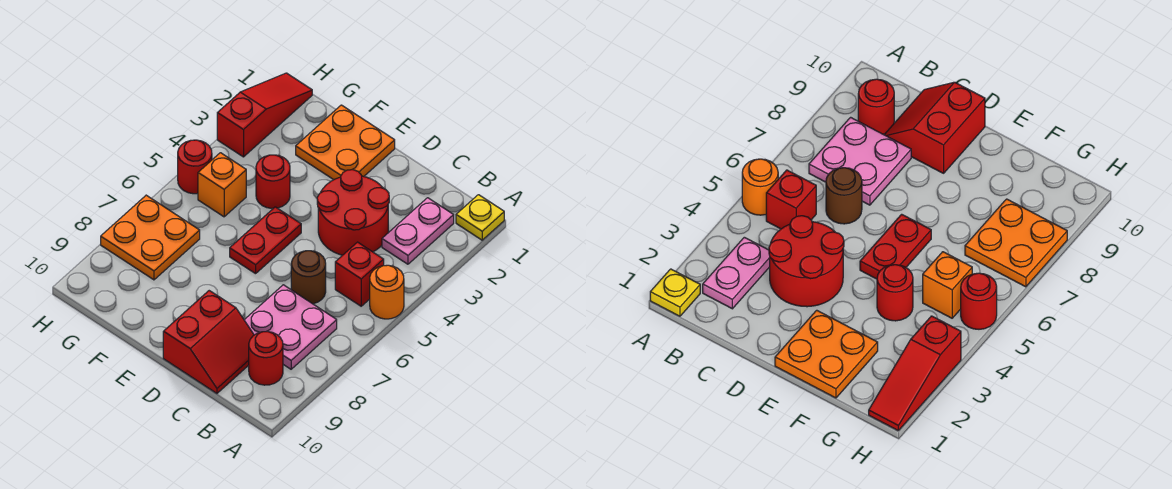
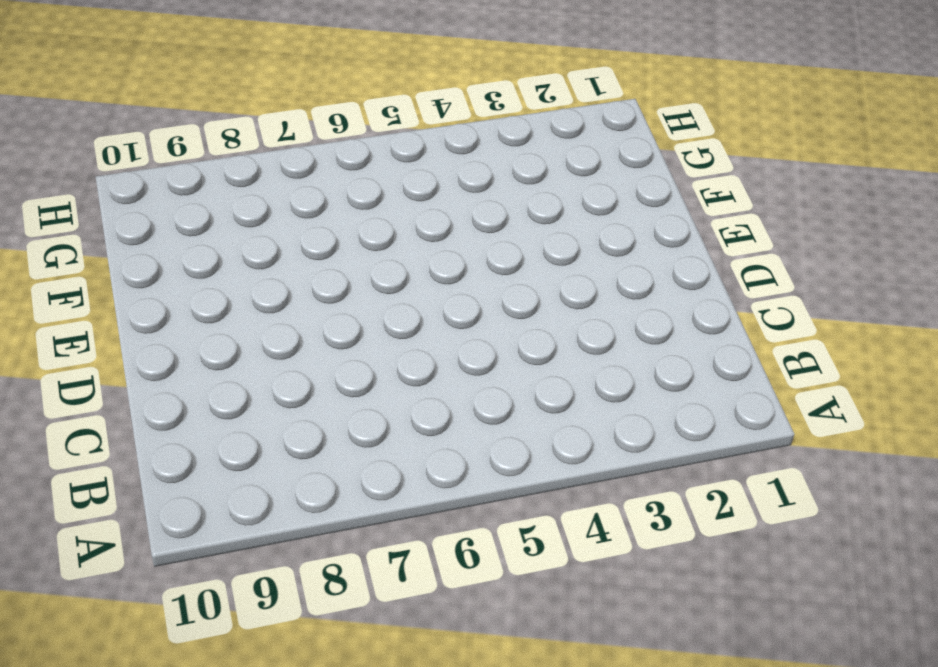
none -> yellow plate A1 level 1
none -> orange round brick A5 level 1
none -> pink plate B2:B3 level 1

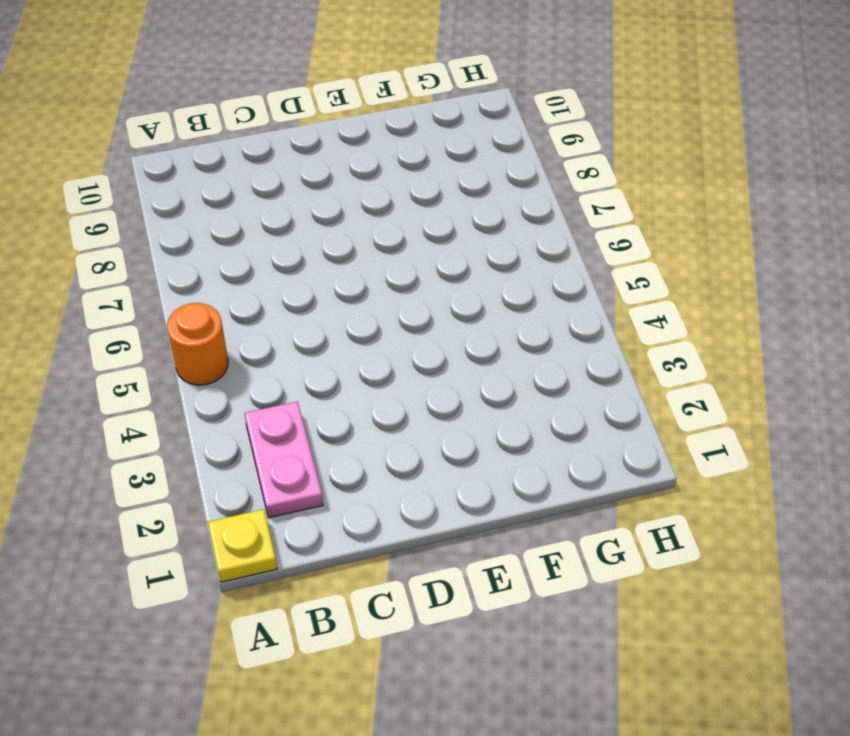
none -> red brick B5 level 1
none -> pink plate B7:C8 level 1
none -> red round brick B9 level 1

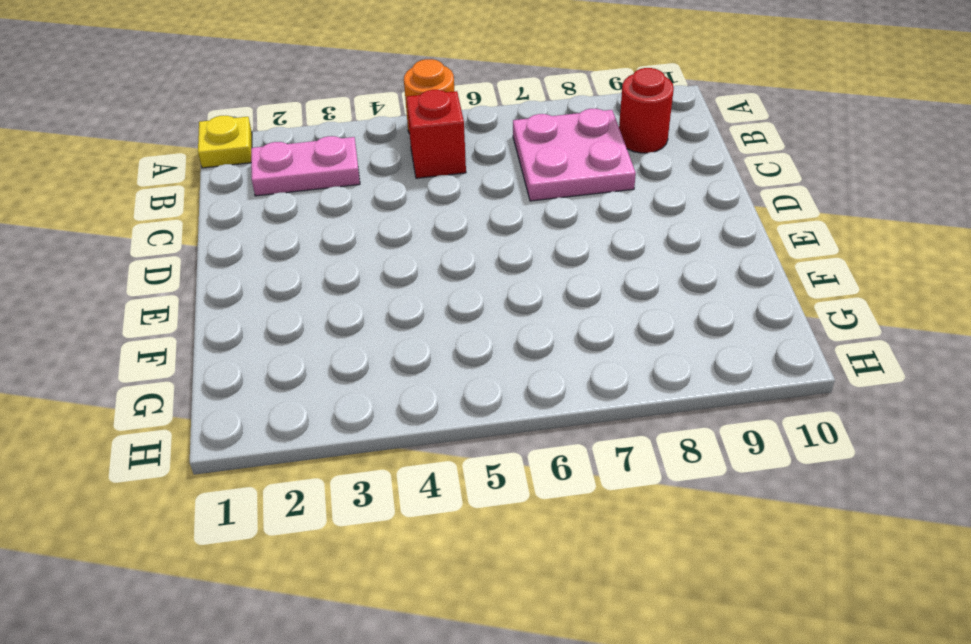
none -> red round brick C3:D4 level 1
none -> brown round brick C6 level 1
none -> red slope C9:D10 level 1 top D

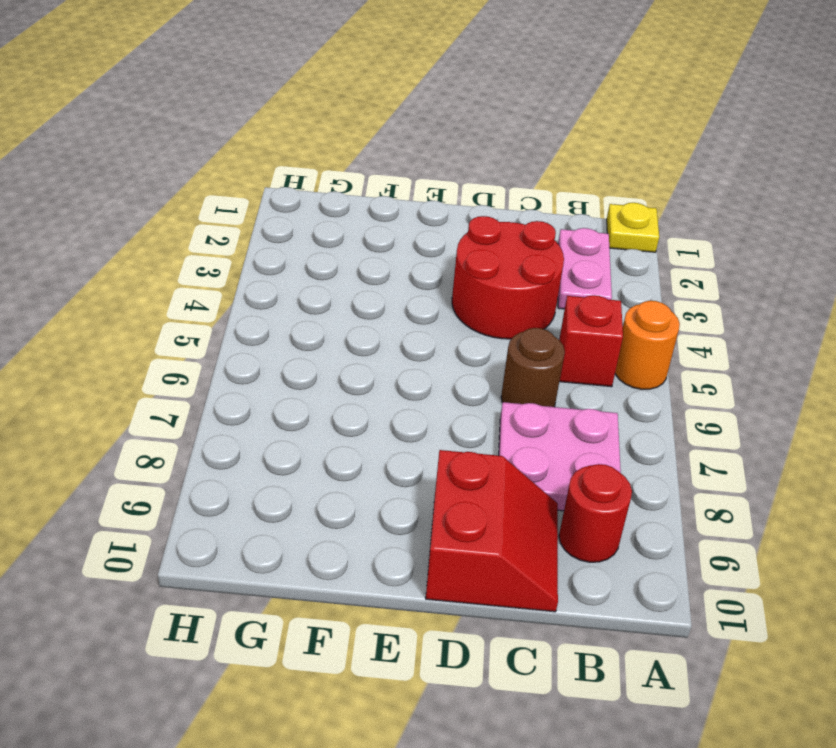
none -> orange plate E1:F2 level 1
none -> red plate E5:E6 level 1
none -> red round brick F4 level 1

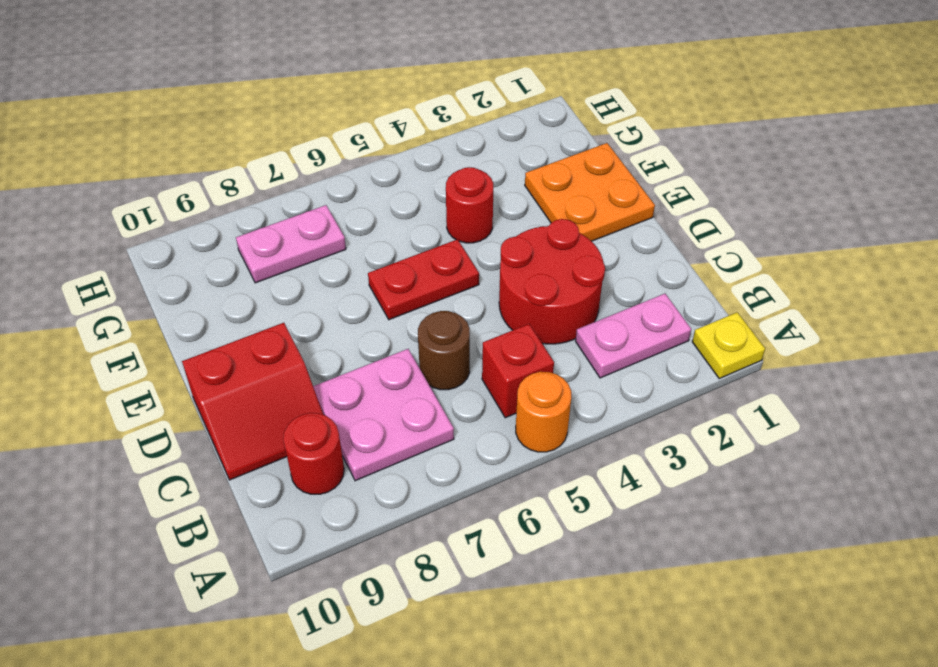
pink plate G7:G8 level 1 -> orange plate G7:H8 level 1
none -> orange brick G5 level 1
none -> red slope H1:H3 level 1 top 3
none -> red round brick H5 level 1

